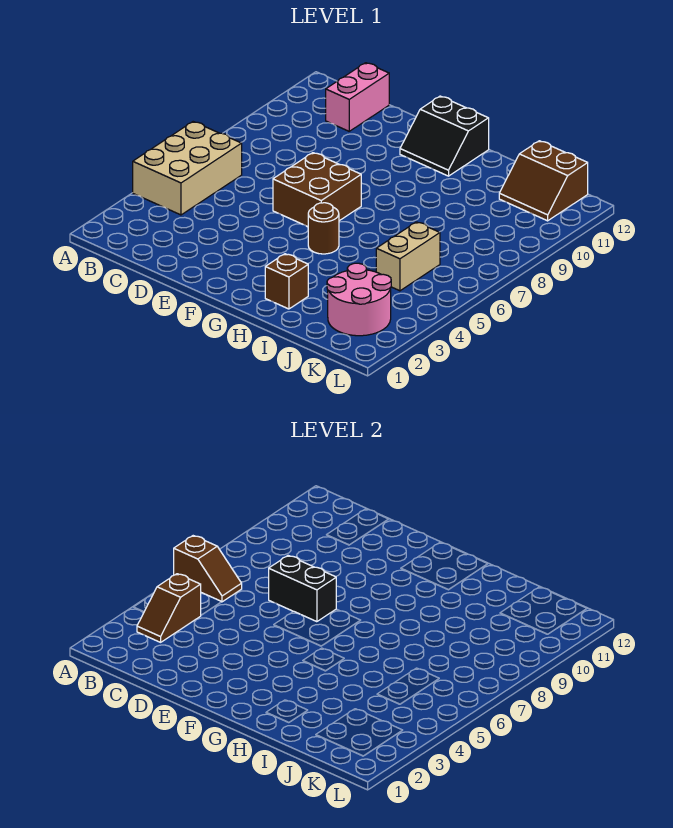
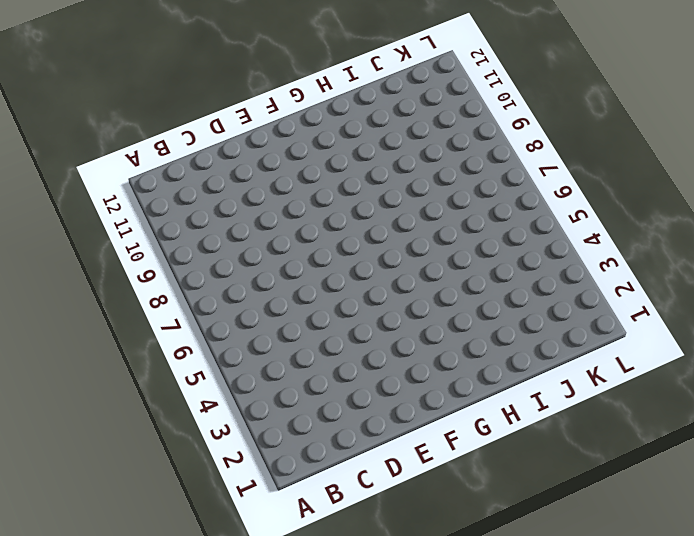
none -> tan brick A4:B6 level 1
none -> pink brick C11:C12 level 1
none -> brown brick E6:F7 level 1

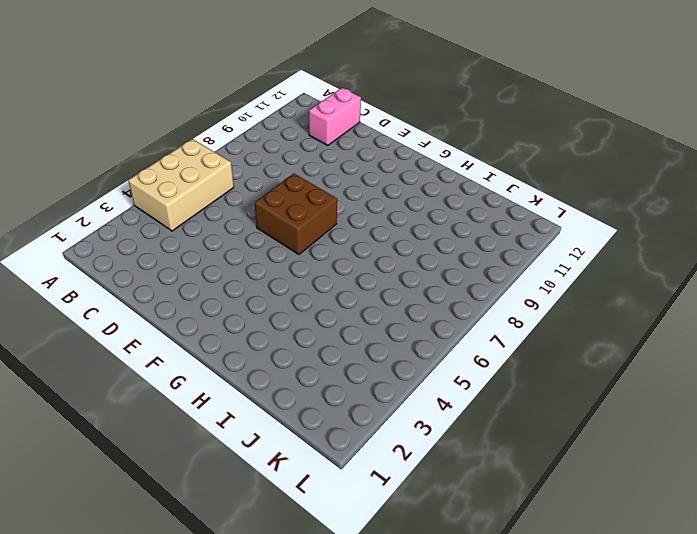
none -> black slope F11:G12 level 1 top 12
none -> brown round brick G5 level 1
none -> brown brick H2 level 1

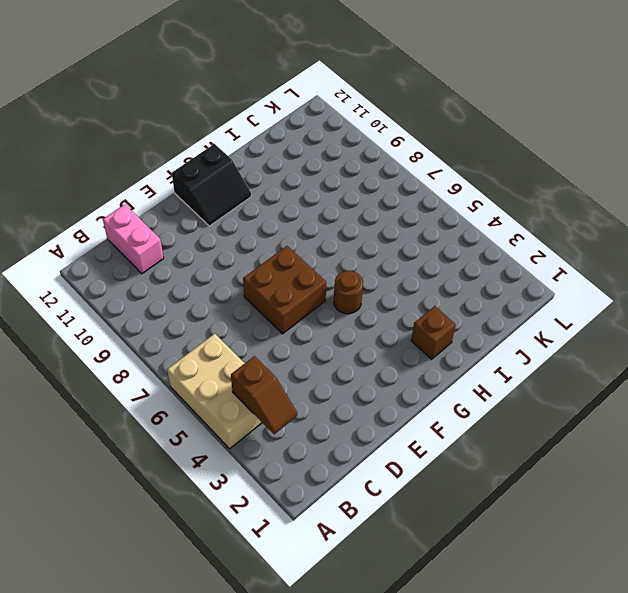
none -> pink round brick J2:K3 level 1
none -> tan brick J5:J6 level 1
none -> brown slope J11:K12 level 1 top 12

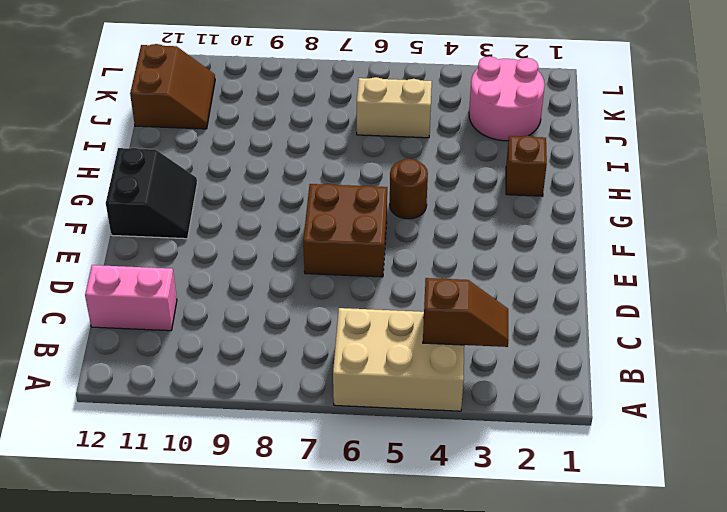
none -> brown slope A6:B6 level 2 top A
none -> black brick D7:E7 level 2

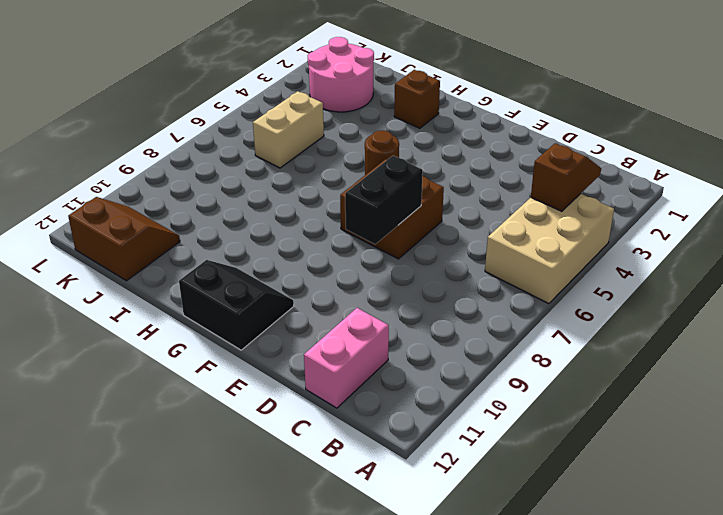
black brick E7:E8 level 2 -> black brick D7:E7 level 2
none -> brown slope A6:B6 level 2 top A

